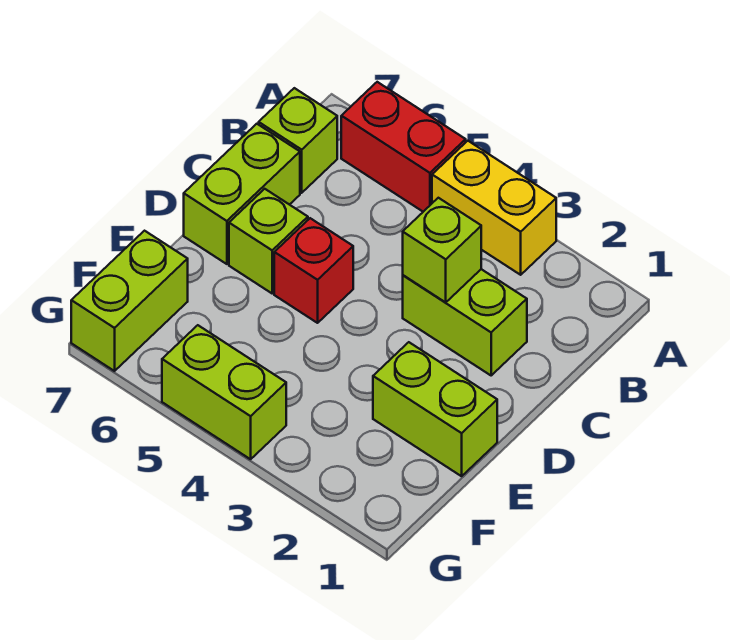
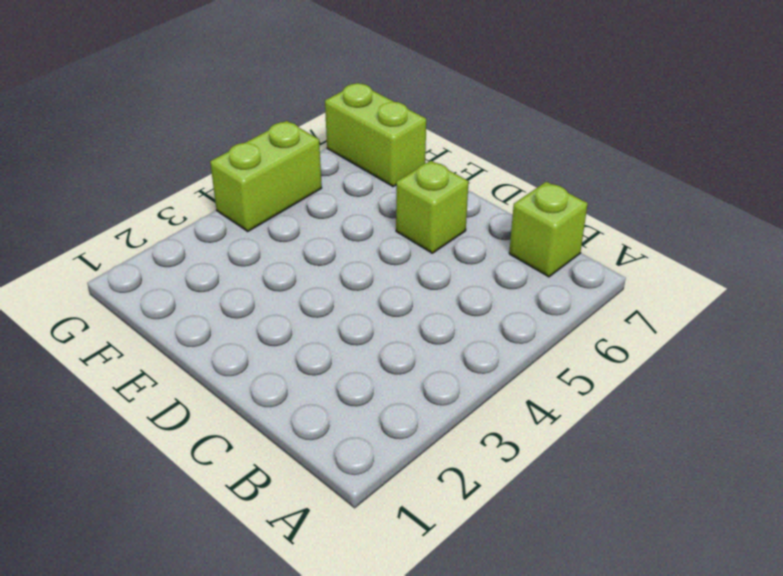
none -> yellow brick A3:A4 level 1
none -> red brick A5:A6 level 1

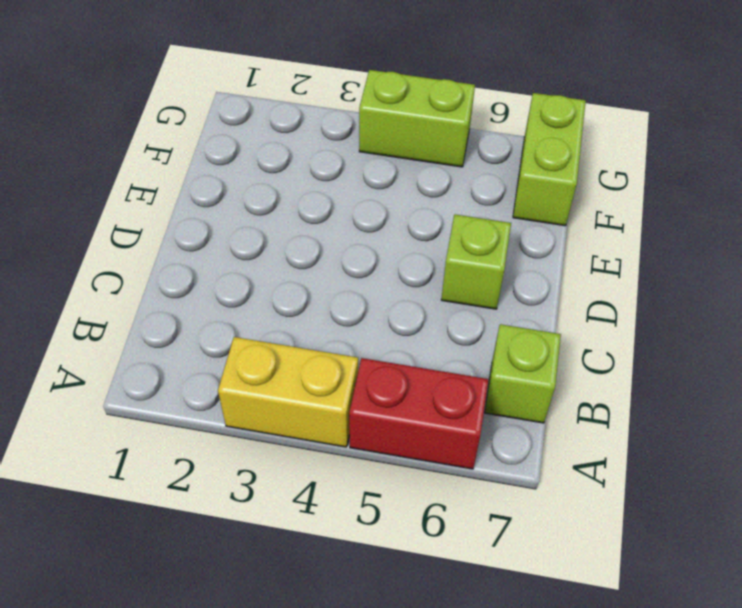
none -> lime brick C2:C3 level 1
none -> lime brick C7:D7 level 1

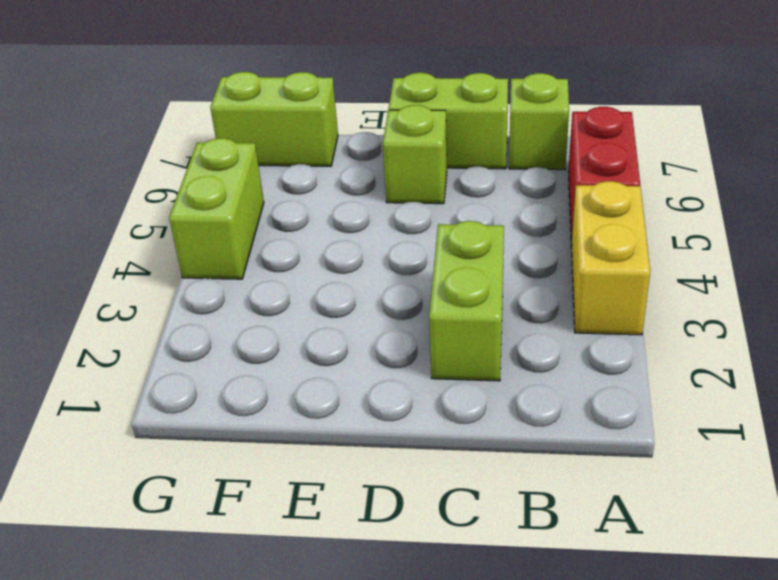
none -> red brick D5 level 1
none -> lime brick E1:E2 level 1

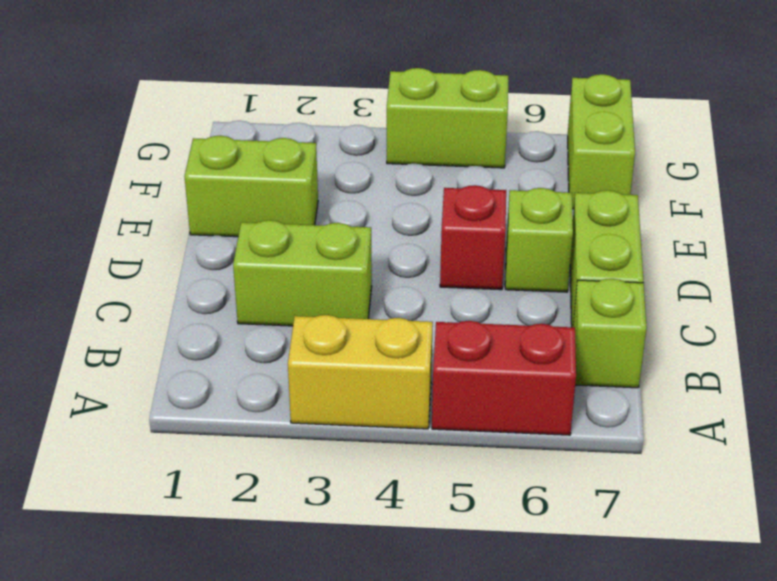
none -> lime brick C3 level 2

